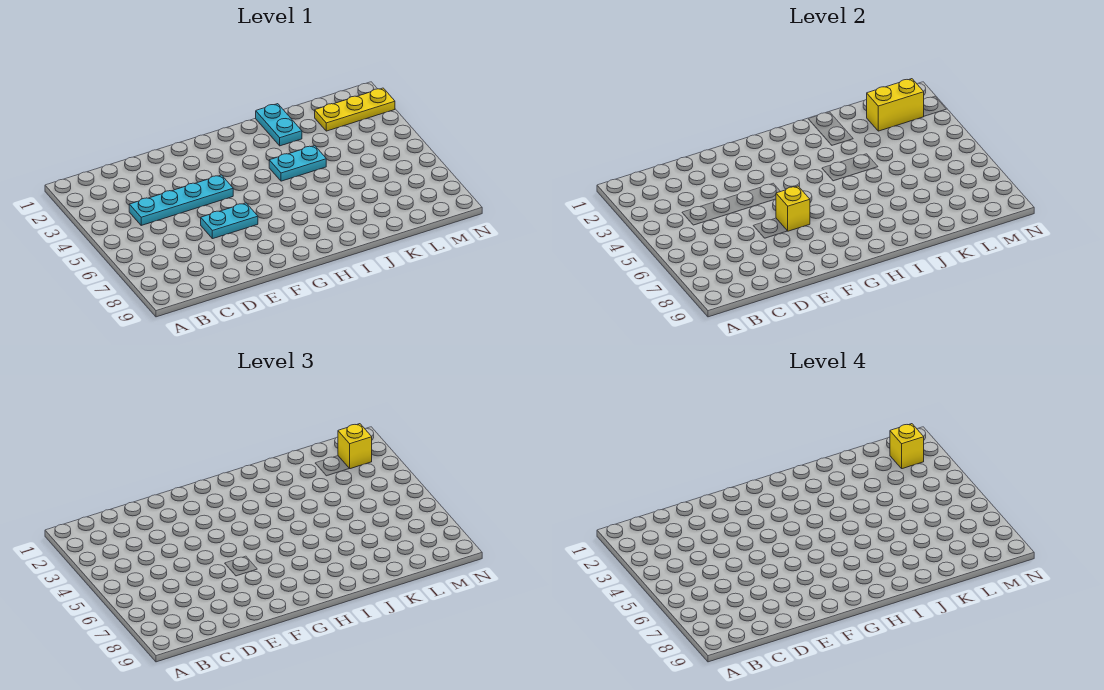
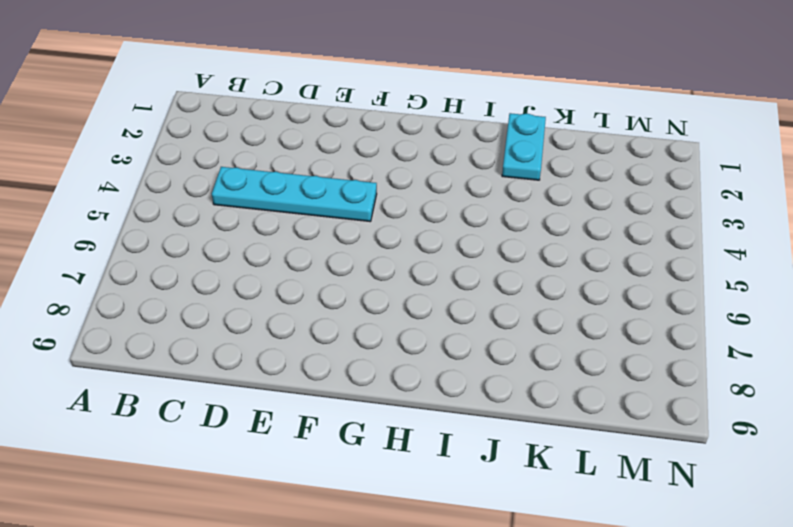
none -> cyan plate E6:F6 level 1
none -> cyan plate I4:J4 level 1

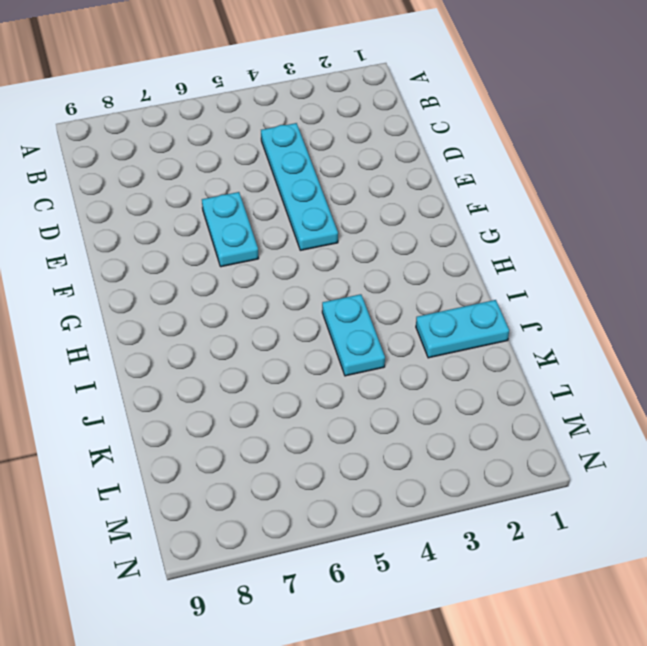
none -> yellow plate L2:N2 level 1
none -> yellow brick F6 level 2

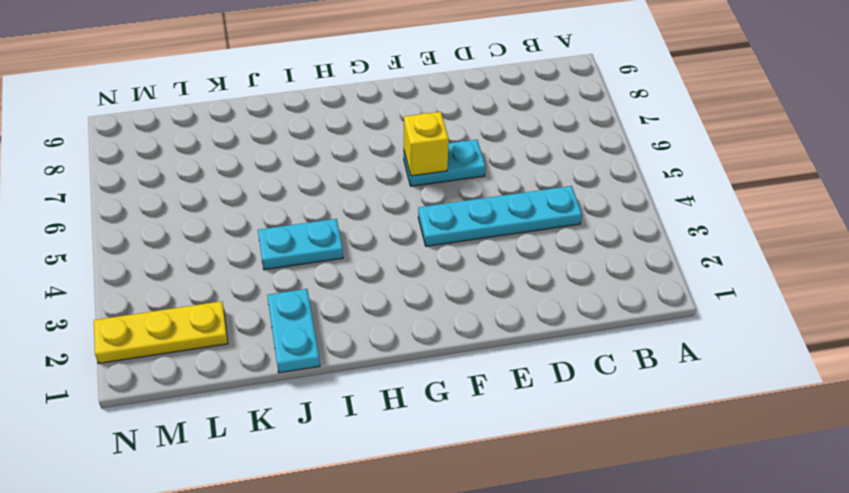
none -> yellow brick L2:M2 level 2
none -> yellow brick M2 level 3

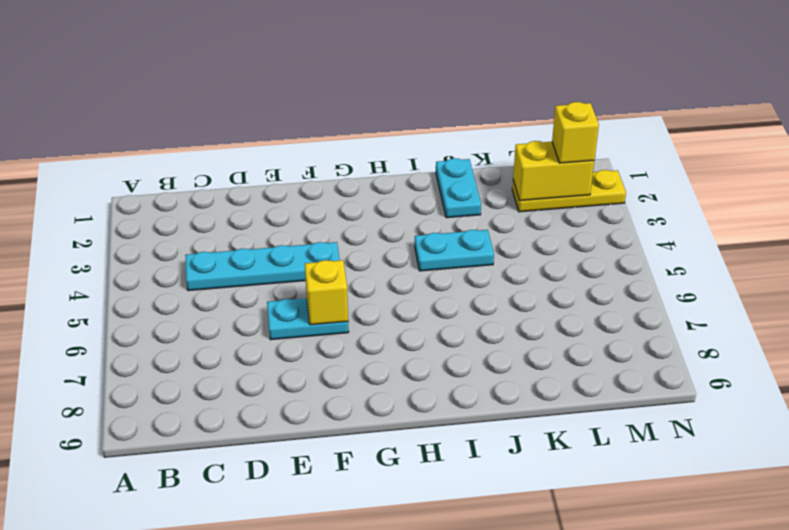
none -> yellow brick M2 level 4

